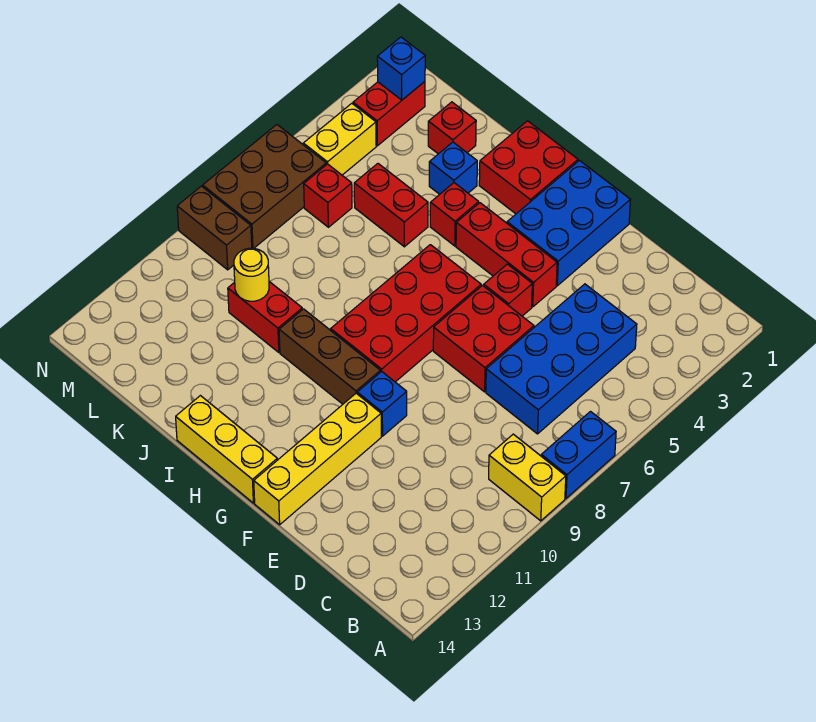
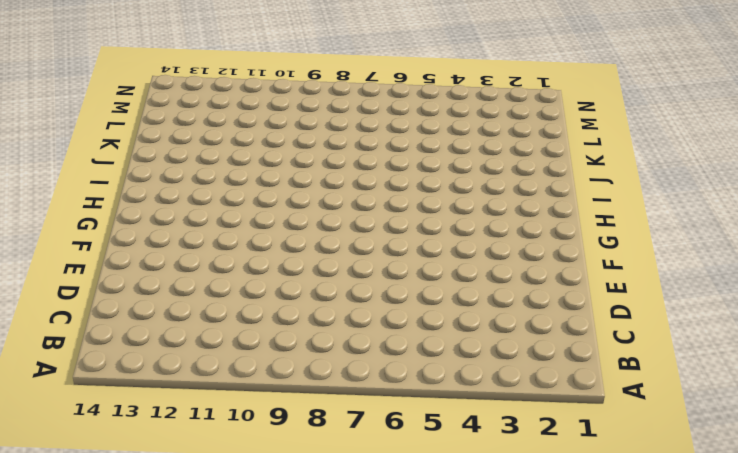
none -> blue brick A7:A8 level 1
none -> yellow brick A9:B9 level 1
none -> blue brick C4:D7 level 1

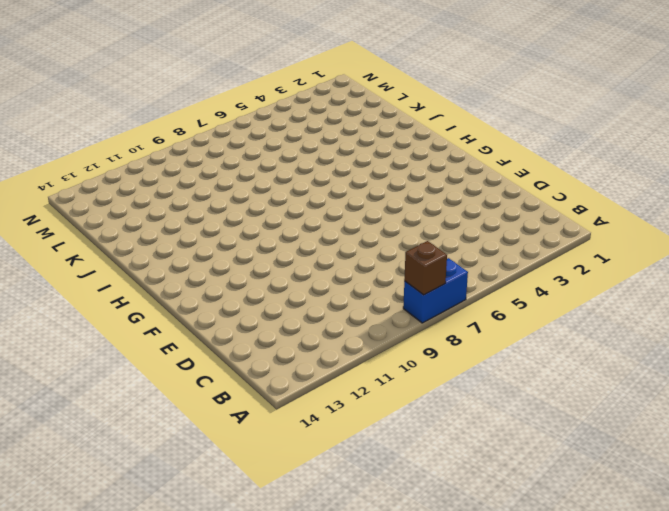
brown brick A8 level 2 -> none
none -> yellow brick A9:B9 level 1
none -> blue brick C4:D7 level 1
none -> red brick E6:F7 level 1

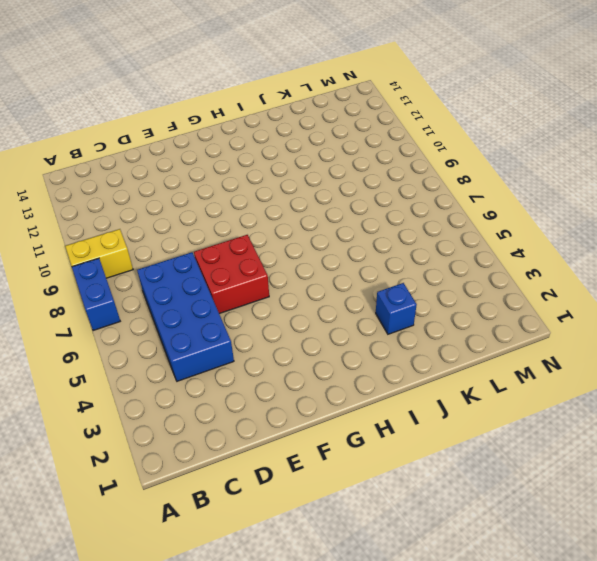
none -> blue brick F1:G3 level 1
none -> red brick F4:H4 level 1
none -> red brick F5 level 1

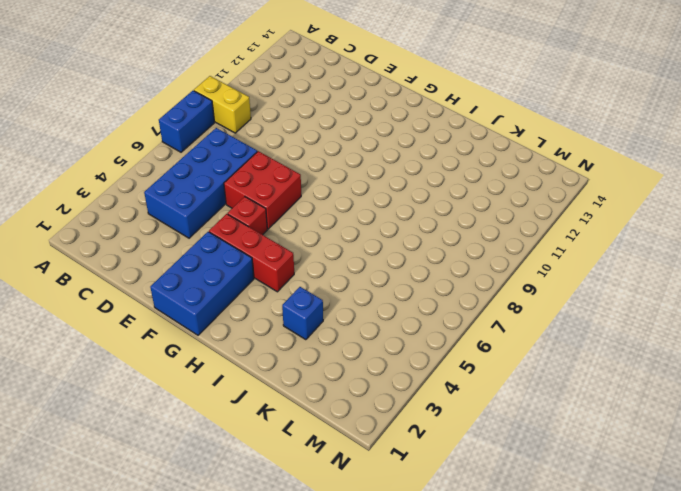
none -> blue brick F10 level 1
none -> yellow brick F11:F14 level 1
none -> red brick G6:H9 level 1

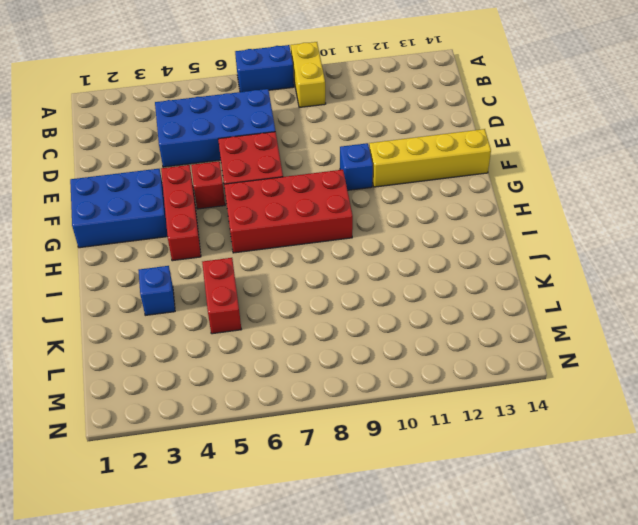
none -> brown brick G10:I10 level 1
none -> yellow brick G14:I14 level 1
none -> red brick H1:I2 level 1

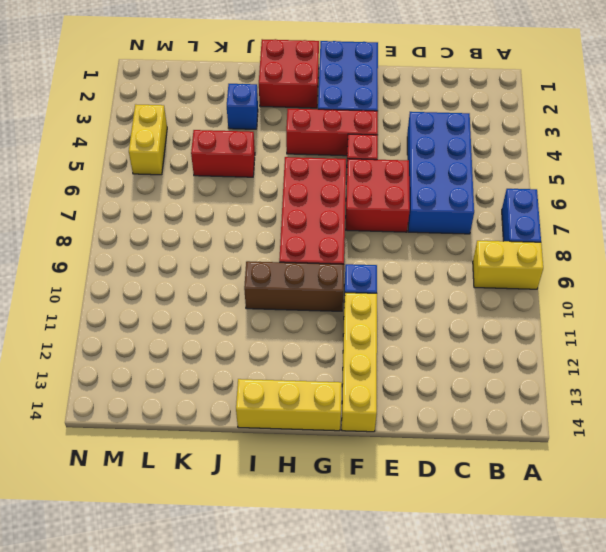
none -> red brick I4 level 1
none -> red brick J10:K10 level 1
none -> red brick K2 level 1

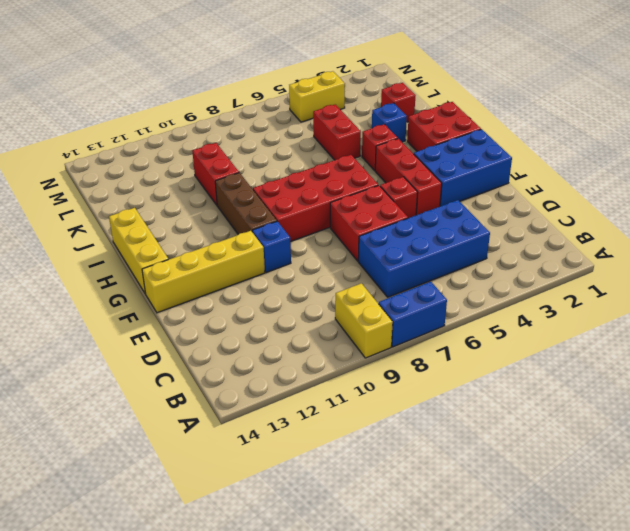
none -> red brick L6 level 1
none -> red brick M2:M3 level 1
none -> brown brick M6:N8 level 1

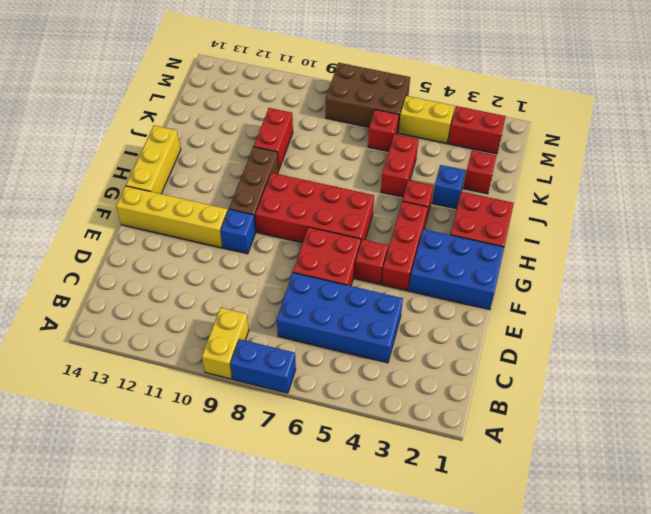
none -> brown brick M9:N9 level 1
none -> yellow round brick K10 level 2
none -> blue brick M2 level 2

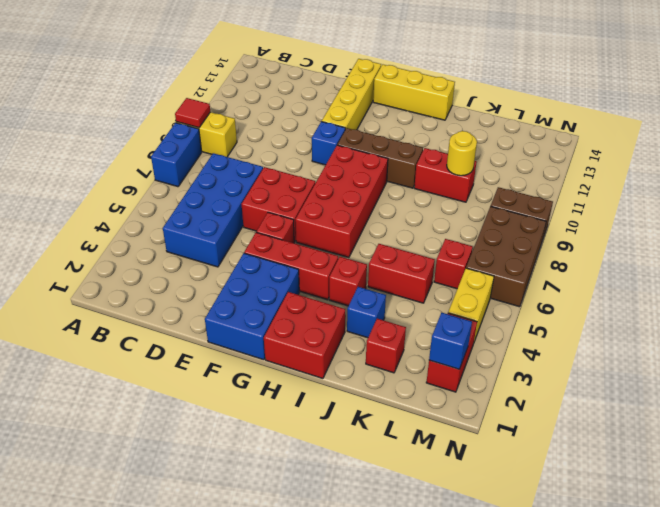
red tile A9 level 2 -> none

